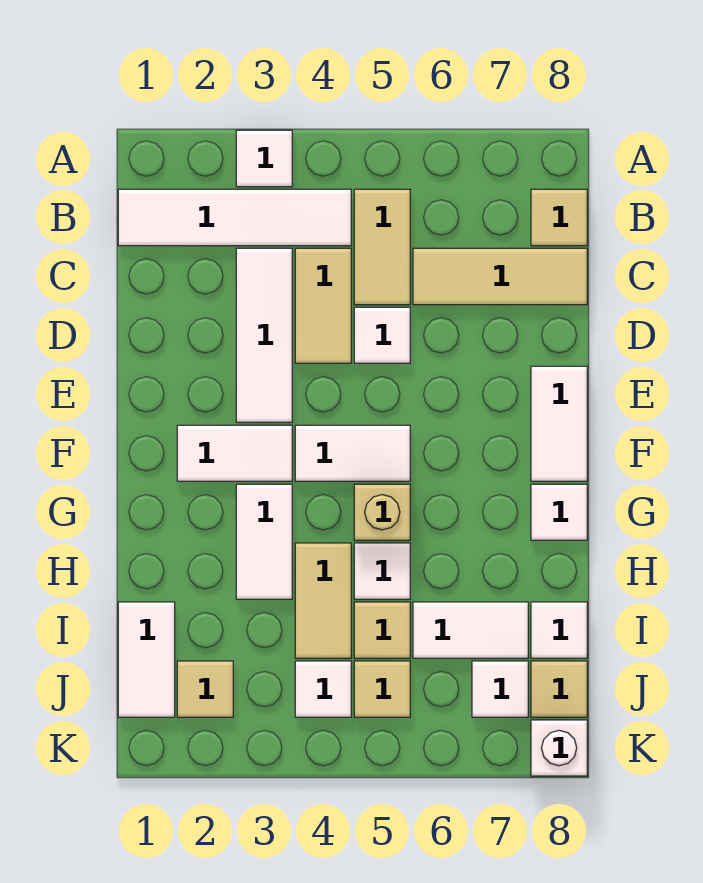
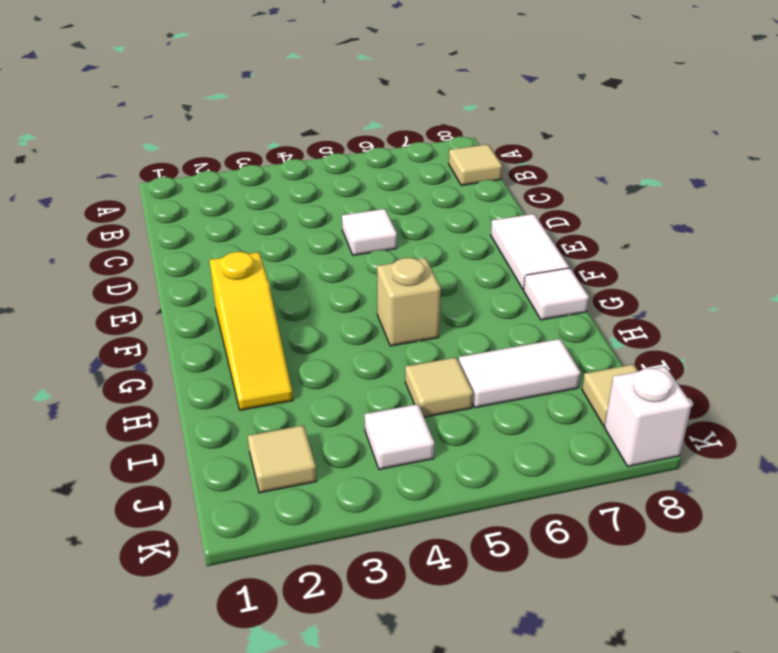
yellow slope F2:H2 level 1 top F -> white tile F2:F3 level 1
none -> white tile A3 level 1
none -> white tile B1:B4 level 1
none -> tan tile B5:C5 level 1

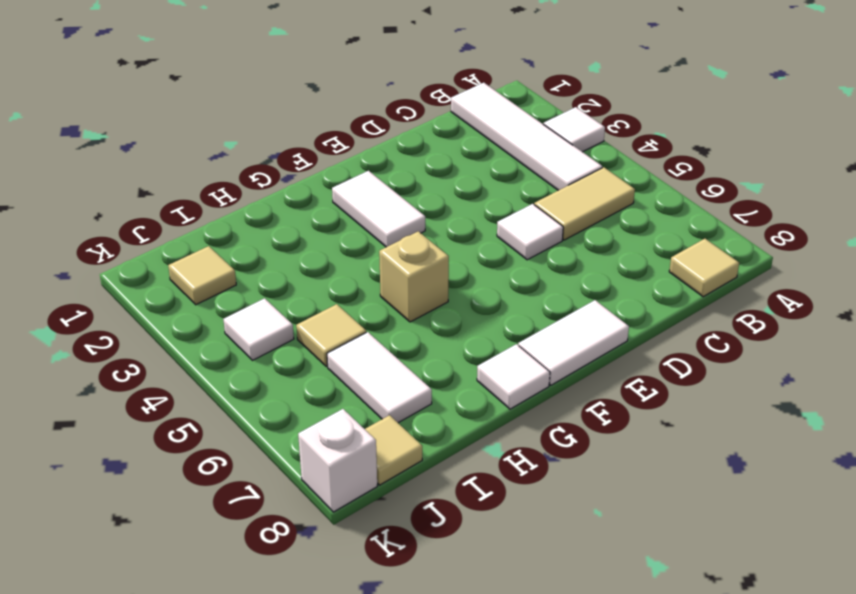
none -> white tile C3:E3 level 1
none -> tan tile C4:D4 level 1
none -> tan tile C6:C8 level 1

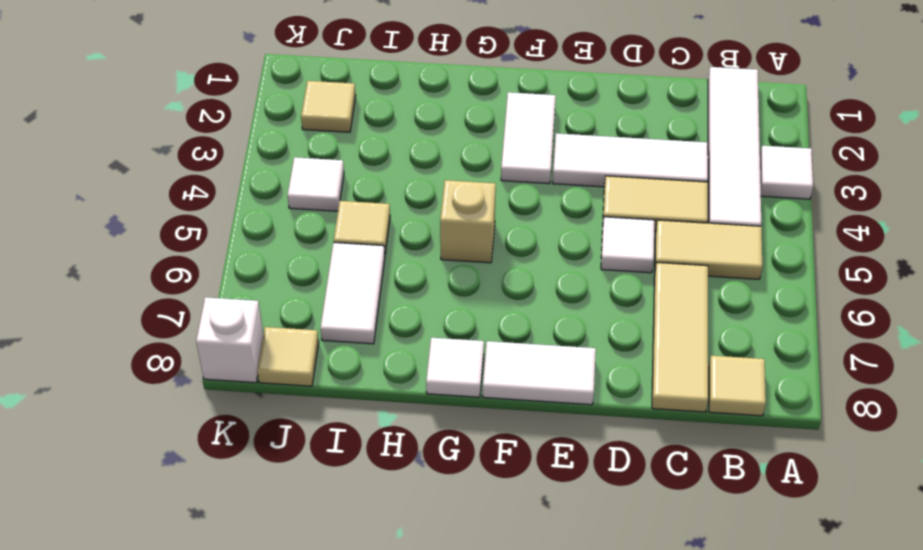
none -> white tile F4:F5 level 1
none -> white tile G3:H3 level 1
none -> tan tile H4:I4 level 1

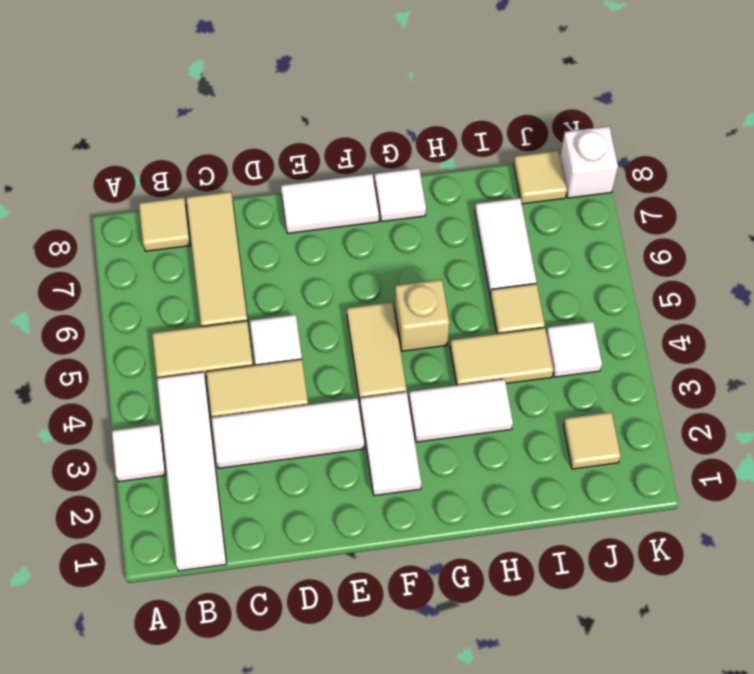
tan tile F4:F5 level 1 -> white tile F4:F5 level 1
none -> white tile H5 level 1
none -> white tile I1:J1 level 1
none -> white tile I8 level 1

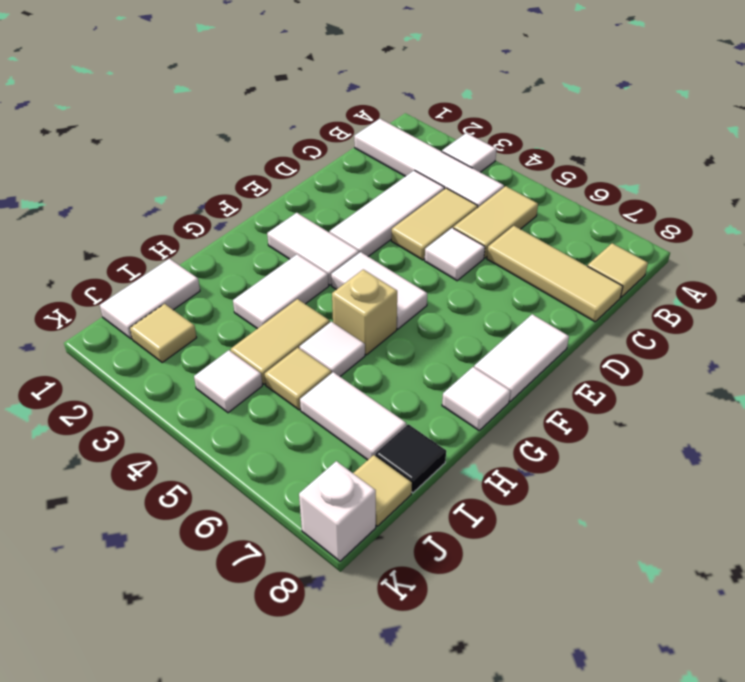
black tile I8 level 1 -> white tile I8 level 1
none -> tan tile J5 level 1
none -> white tile J7 level 1

